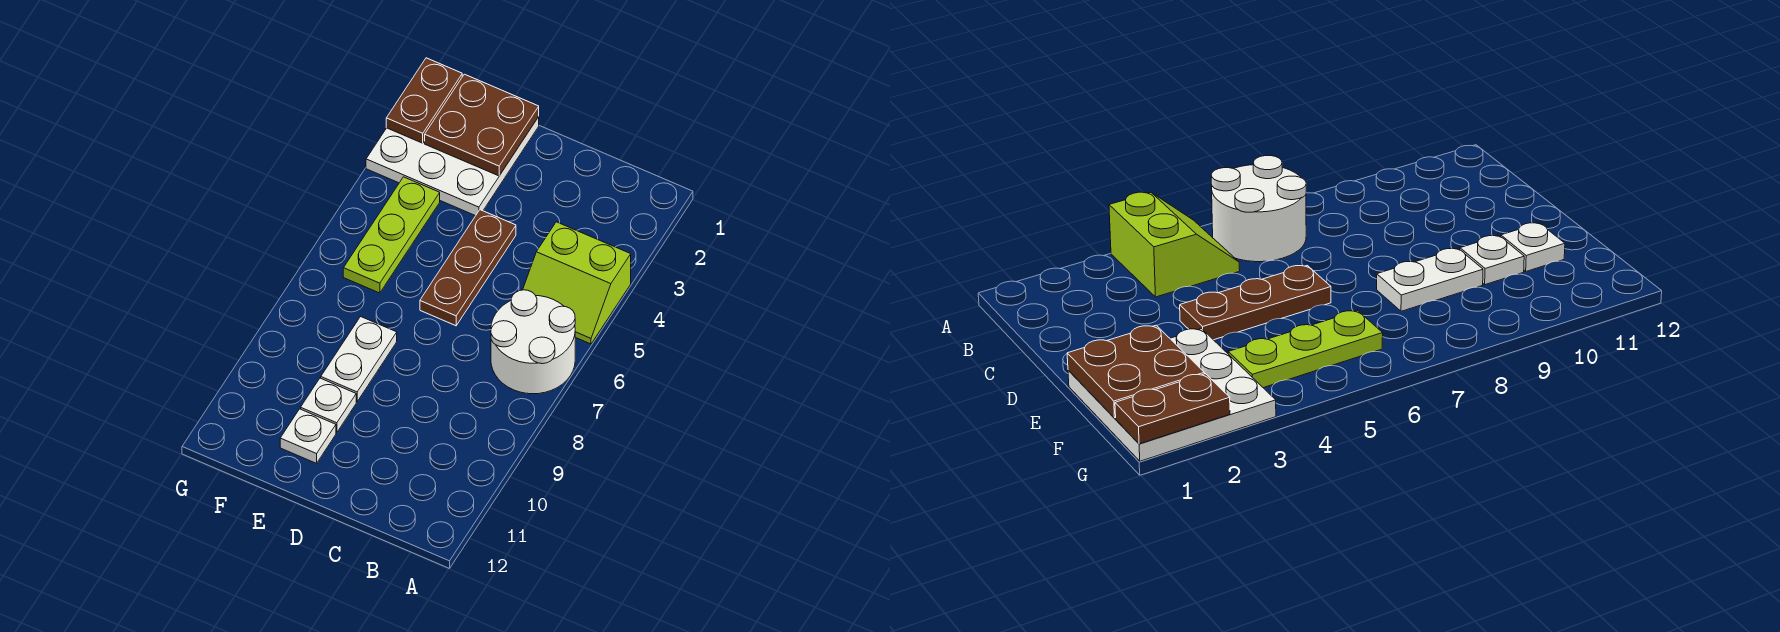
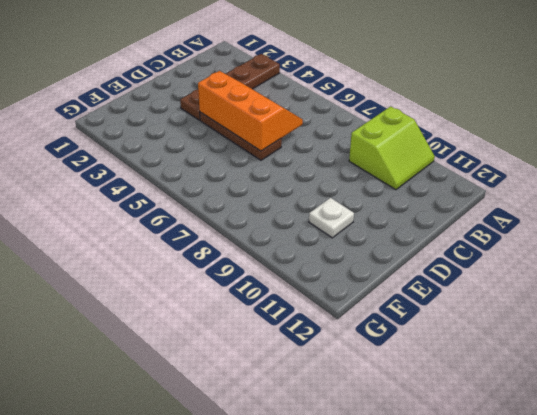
brown plate A3:D3 level 1 -> none
lime slope A9:B10 level 1 top 9 -> lime slope A4:B5 level 1 top 4
orange slope C4:D6 level 2 top D -> none
none -> white round brick A6:B7 level 1
none -> white plate E1:G3 level 1

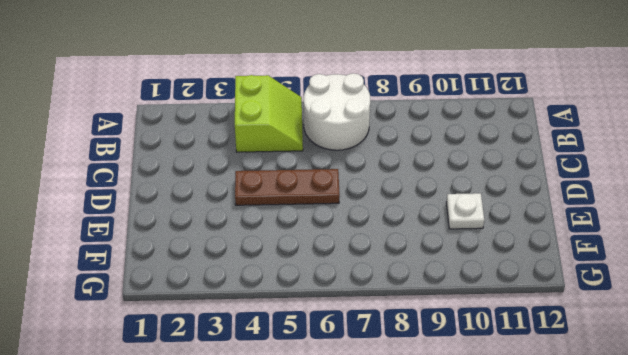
none -> white plate E1:G3 level 1
none -> white plate E8:E9 level 1

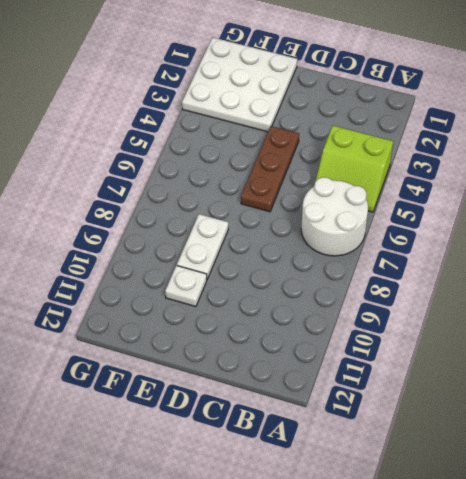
none -> white plate E11 level 1
none -> lime plate F4:F6 level 1

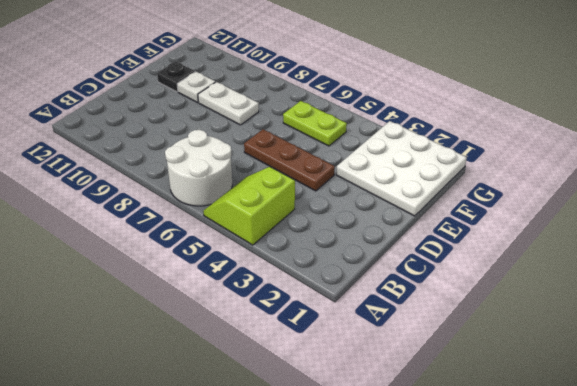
black plate E11 level 1 -> white plate E11 level 1
lime plate F5:F6 level 1 -> lime plate F4:F6 level 1
none -> brown plate E1:F2 level 2
none -> brown plate G1:G2 level 2

